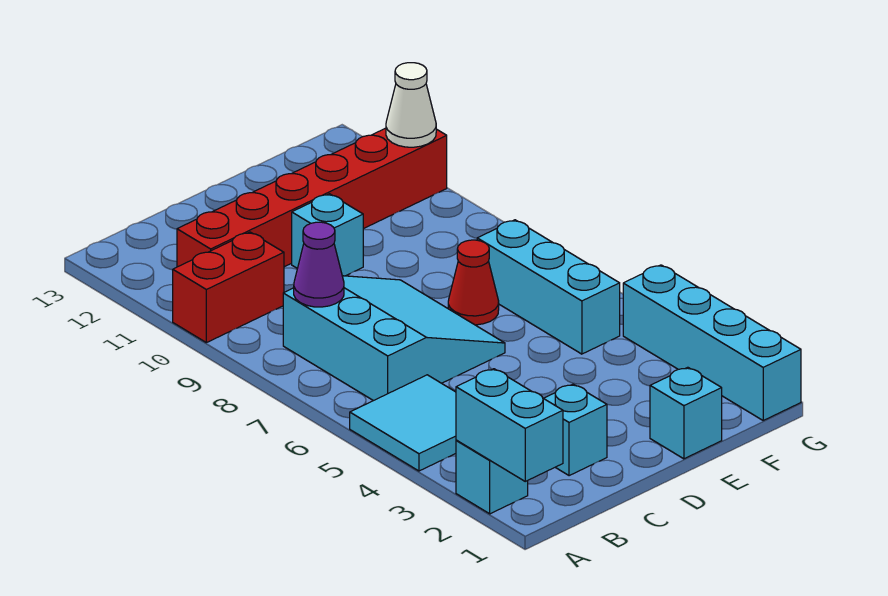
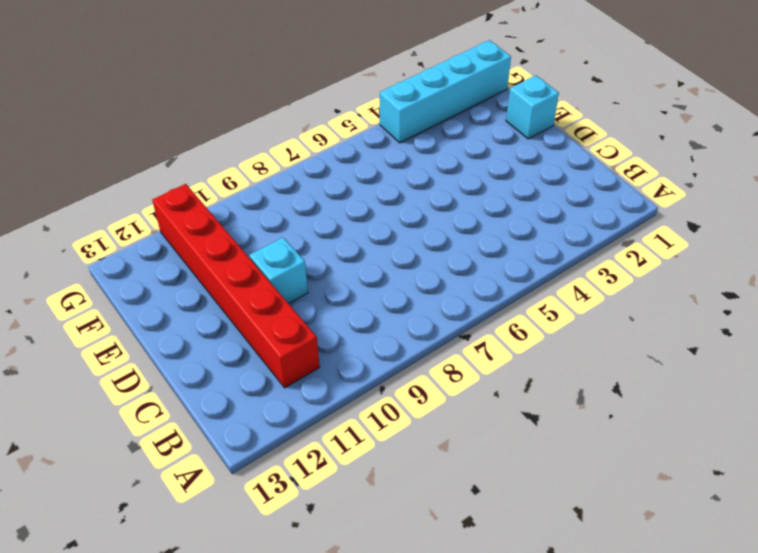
none -> cyan brick A2 level 1
none -> cyan tile A4:B5 level 1
none -> red brick A10:B10 level 1

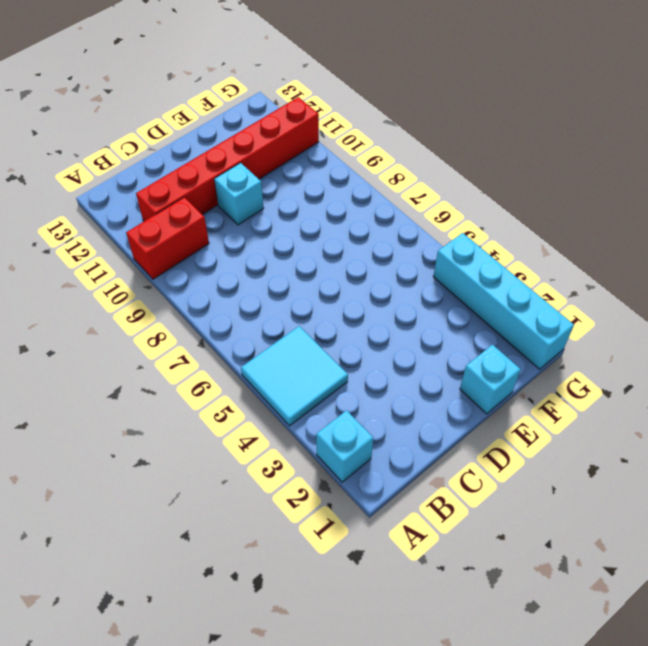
none -> cyan slope B6:D8 level 1 top B
none -> cyan brick C2 level 1
none -> red cone E7 level 1

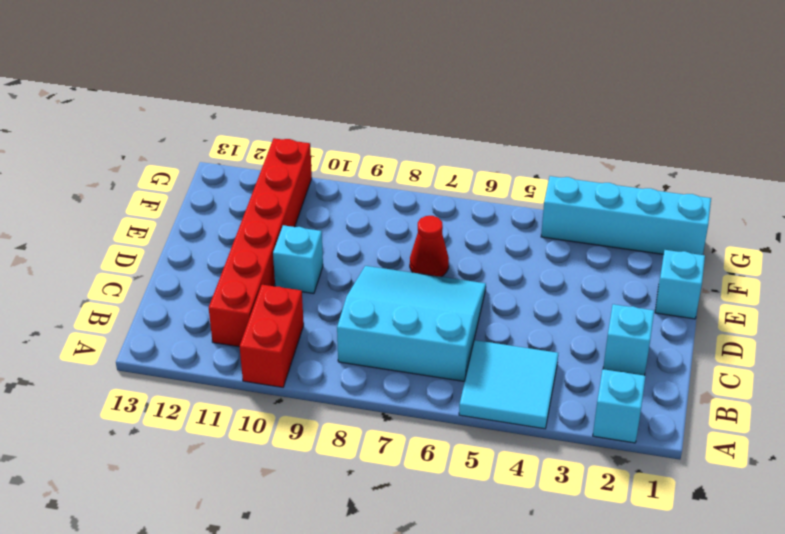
none -> cyan brick F5:F7 level 1
none -> cyan brick A1:A2 level 2
none -> purple cone B8 level 2

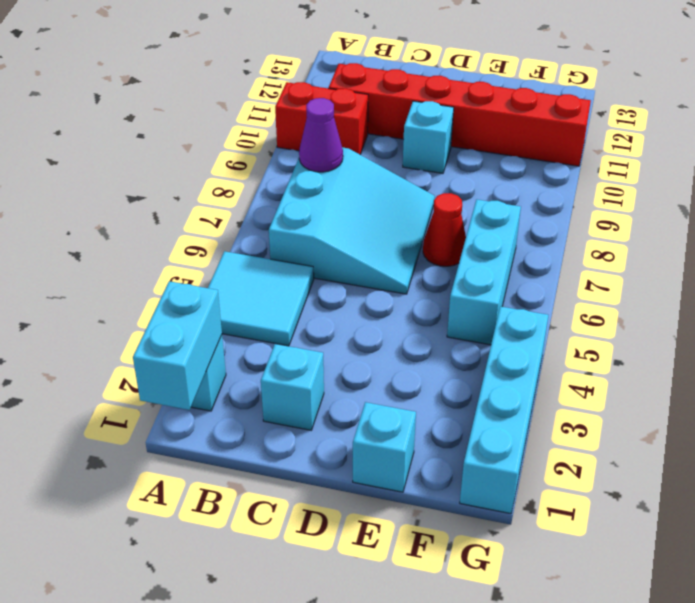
none -> white cone G11 level 2

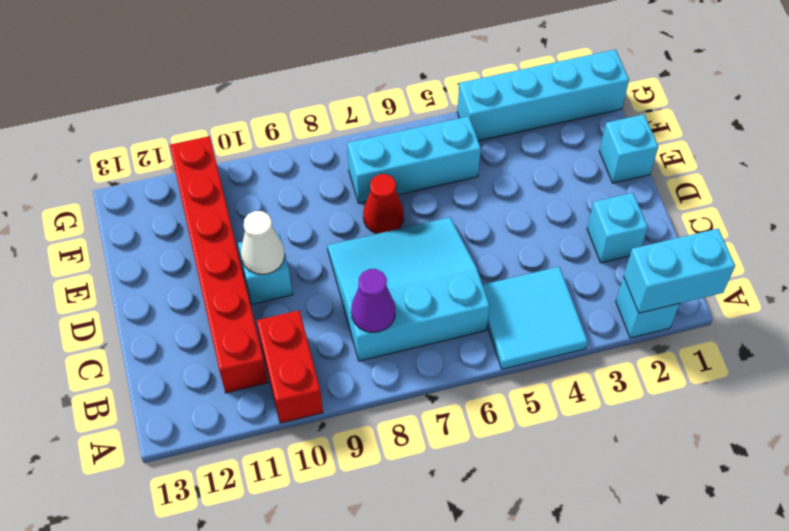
white cone D10 level 2 -> white cone G11 level 2

